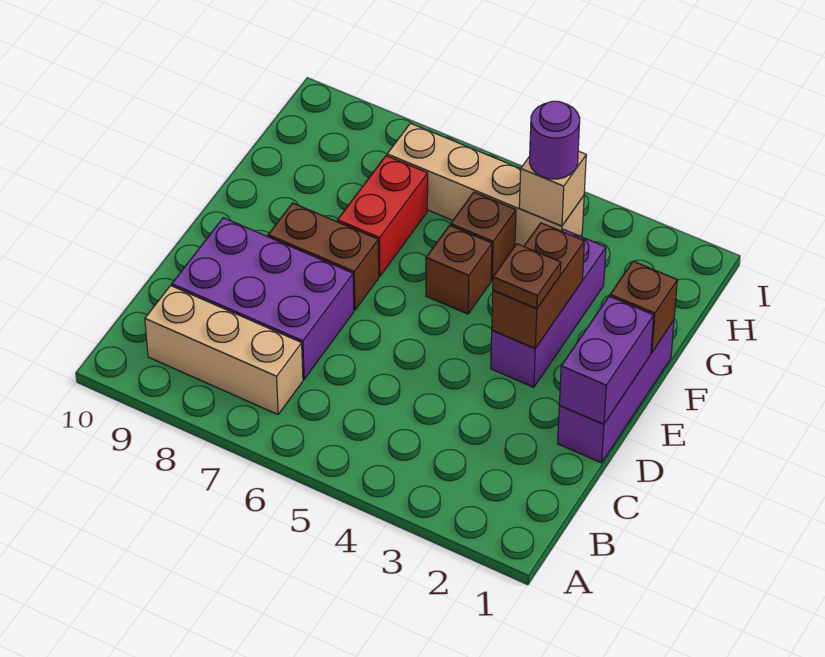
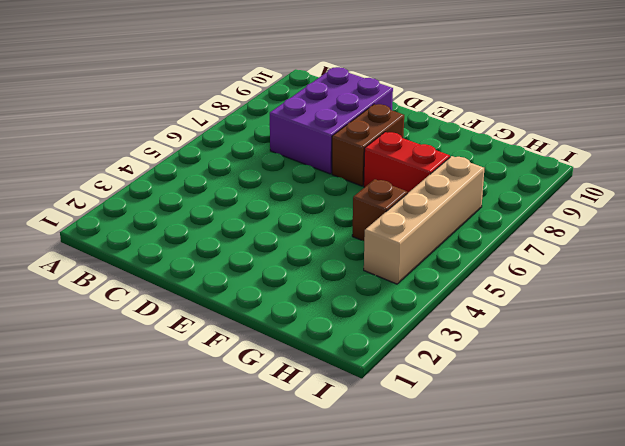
none -> tan brick B7:B9 level 1
none -> purple brick D1:F1 level 1
none -> purple brick E3:G3 level 1

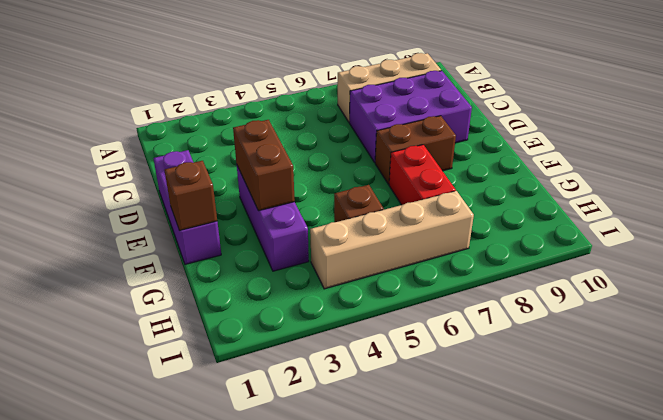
none -> brown brick F5 level 1
none -> purple brick D1:E1 level 2
none -> tan brick H4 level 2

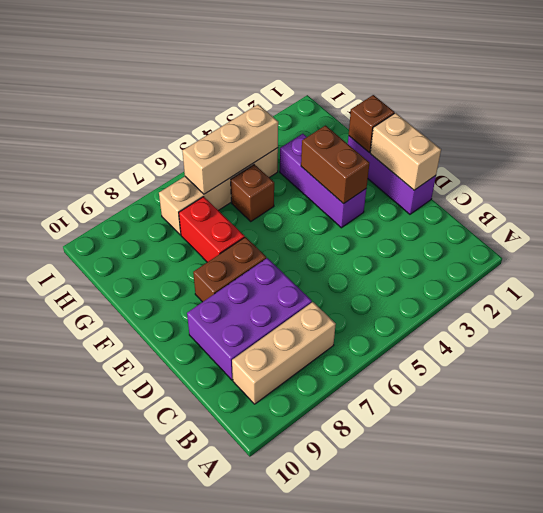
tan brick D1:E1 level 2 -> purple brick D1:E1 level 2
tan brick H4:H6 level 2 -> tan brick H4 level 2
none -> brown brick F5 level 1
none -> brown plate E3 level 3
none -> purple round brick H4 level 3

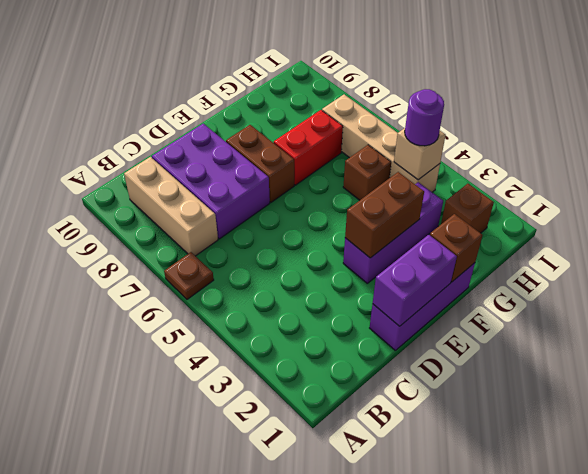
brown plate A6 level 1 -> brown plate E3 level 3
brown brick H2 level 1 -> brown brick F5 level 1

